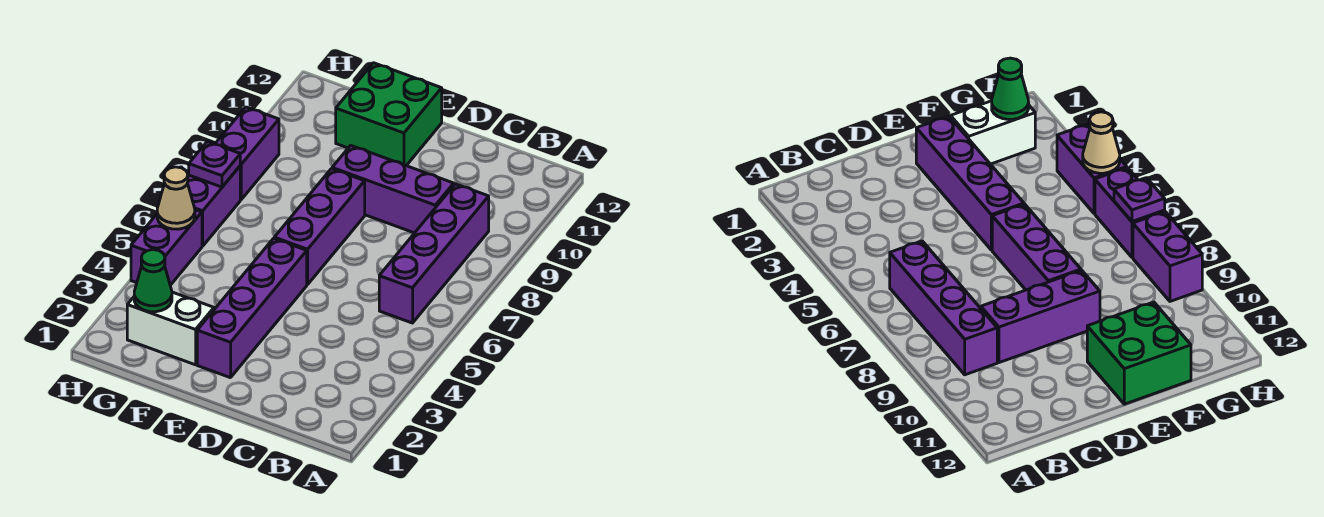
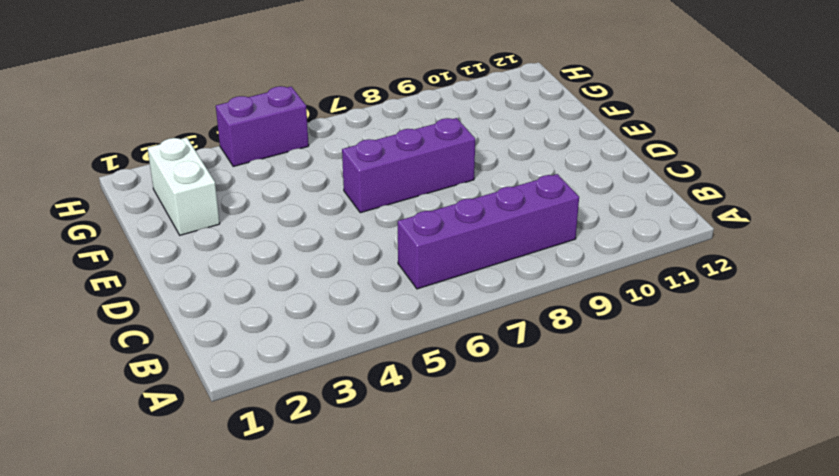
none -> purple brick C9:E9 level 1
none -> purple brick E2:E5 level 1
none -> green brick E11:F12 level 1

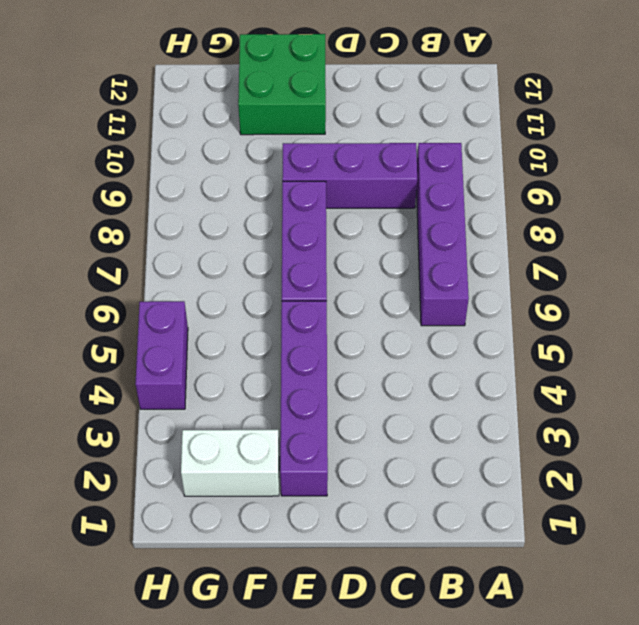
none -> purple brick H6:H7 level 1
none -> purple brick H8:H9 level 1
none -> green cone G2 level 2

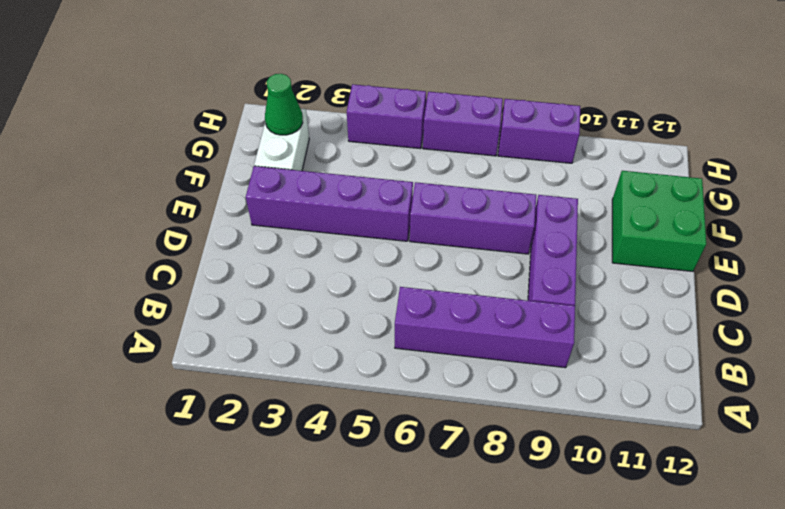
none -> tan cone H5 level 2
none -> purple plate H7 level 2

